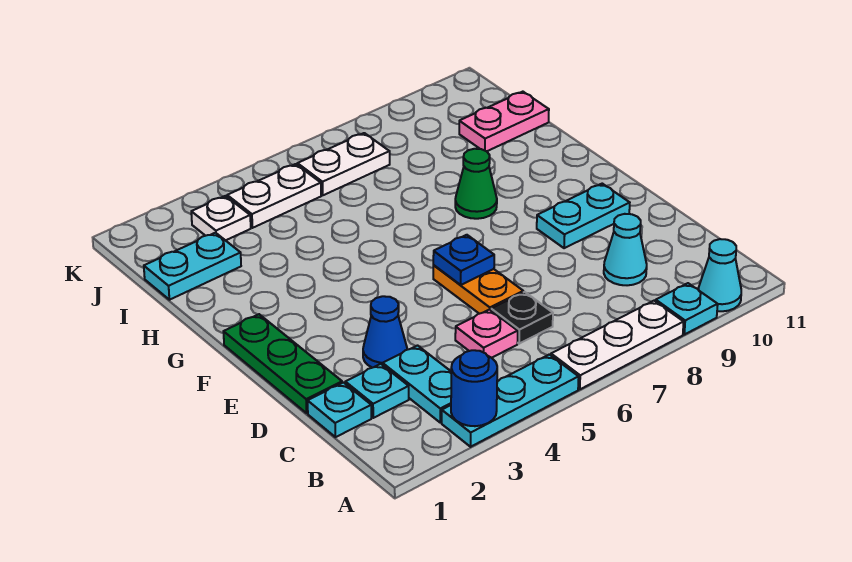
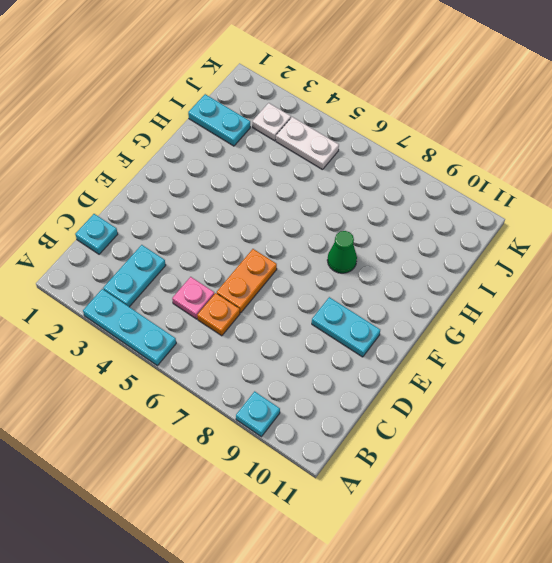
orange plate C6 level 1 -> black plate C6 level 1
none -> white plate A6:A8 level 1
none -> cyan cone A10 level 1
none -> cyan plate C2 level 1

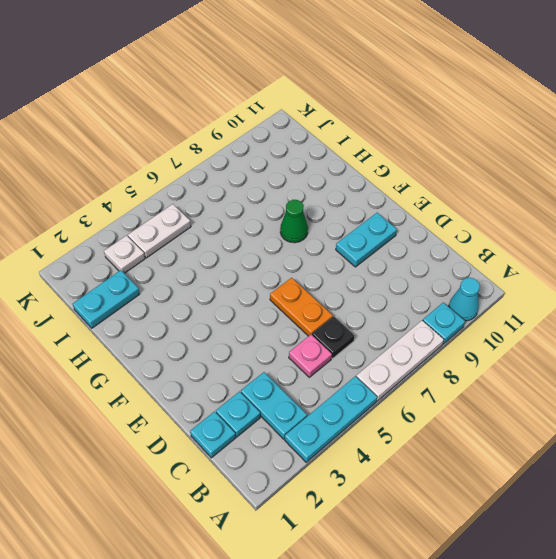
none -> cyan cone C9 level 1
none -> green plate D1:F1 level 1
none -> blue cone D3 level 1

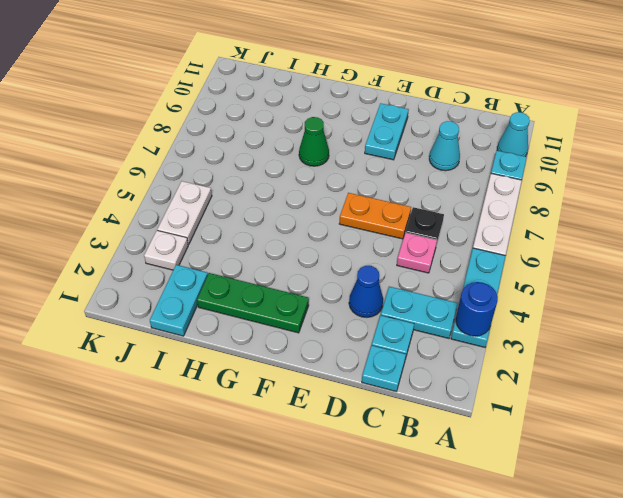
green plate F2:H2 level 1 -> green plate D1:F1 level 1
none -> pink plate I10:I11 level 1
none -> white plate J6:J7 level 1
none -> blue plate E6 level 2

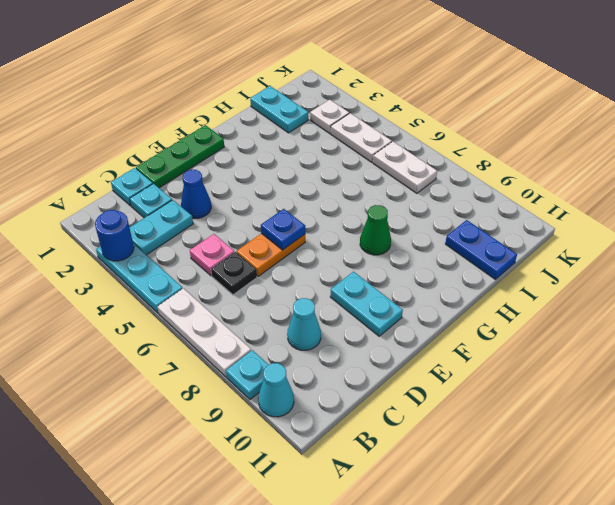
blue plate I10:I11 level 1 -> pink plate I10:I11 level 1

